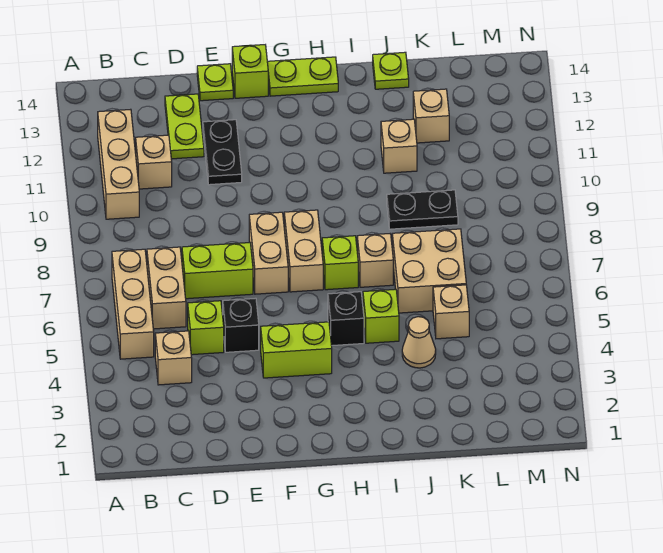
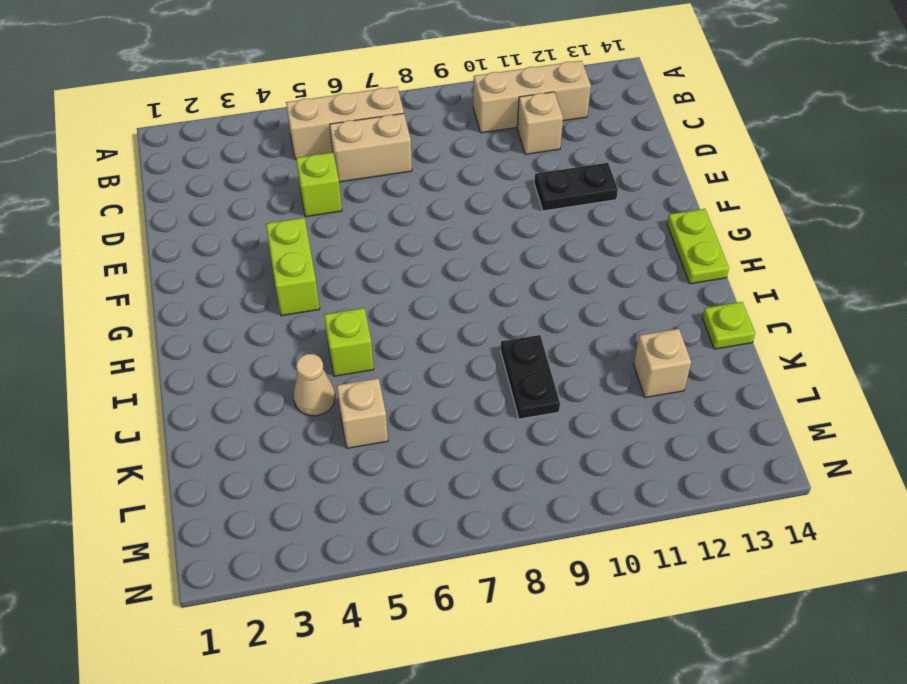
none -> tan brick C4 level 1
none -> lime brick D7:E7 level 1
none -> lime plate D12:D13 level 1

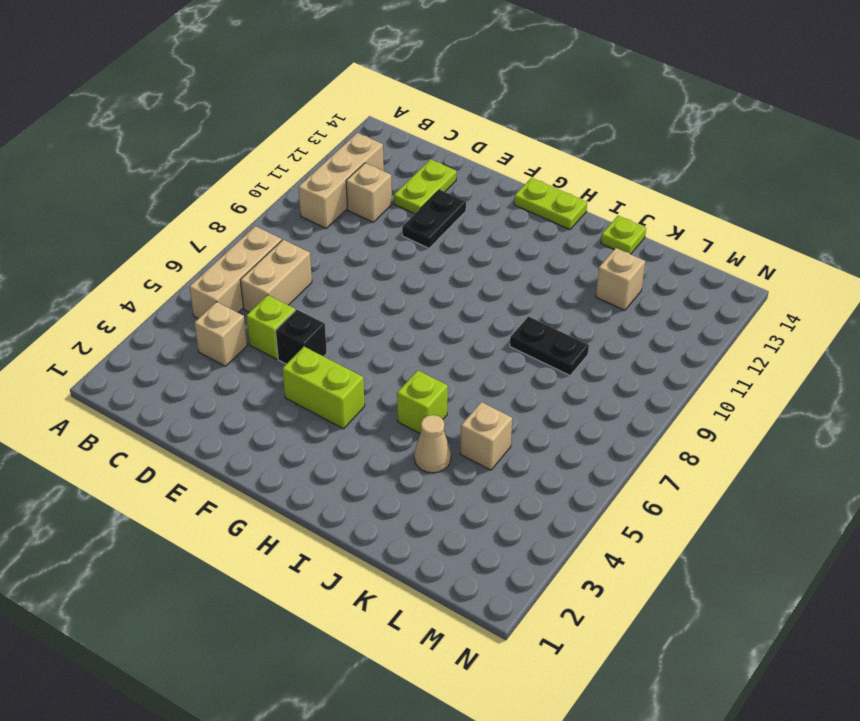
none -> lime brick D7:E7 level 1
none -> lime plate E14 level 1
none -> tan brick F7:F8 level 1

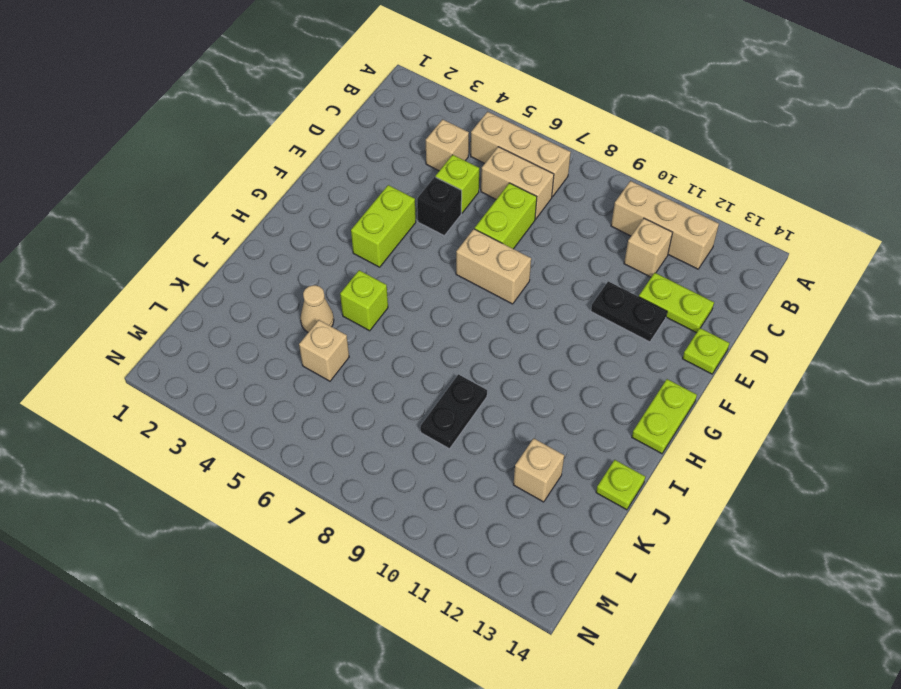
none -> lime brick F14 level 1
none -> tan brick G7:G8 level 1
none -> black brick H5 level 1

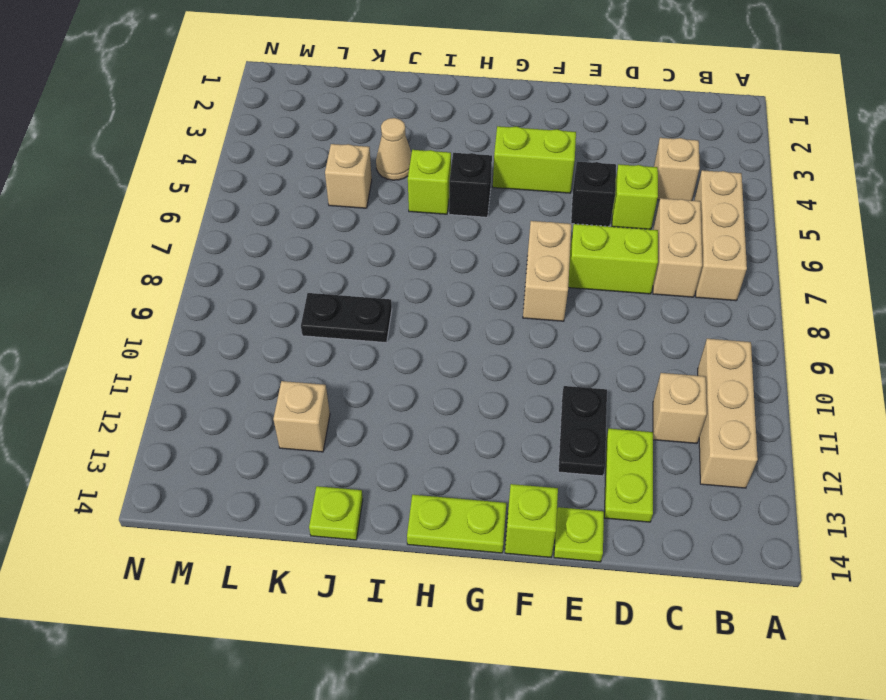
none -> tan brick G7:G8 level 1
none -> lime brick H7 level 1
none -> tan brick I7 level 1

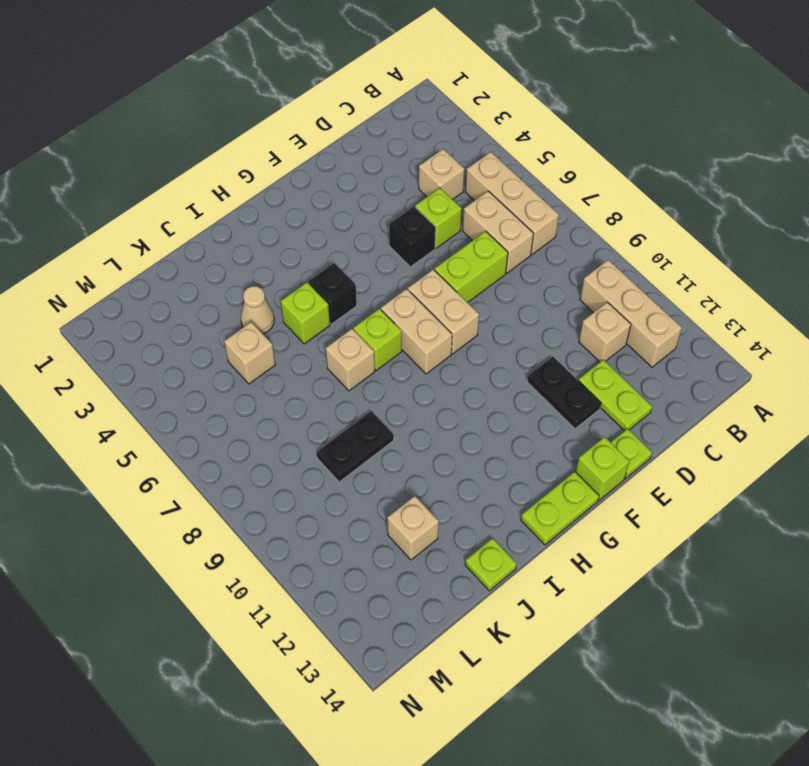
none -> lime brick F4:G4 level 1
none -> tan brick J6:K7 level 1
none -> tan brick J11 level 1

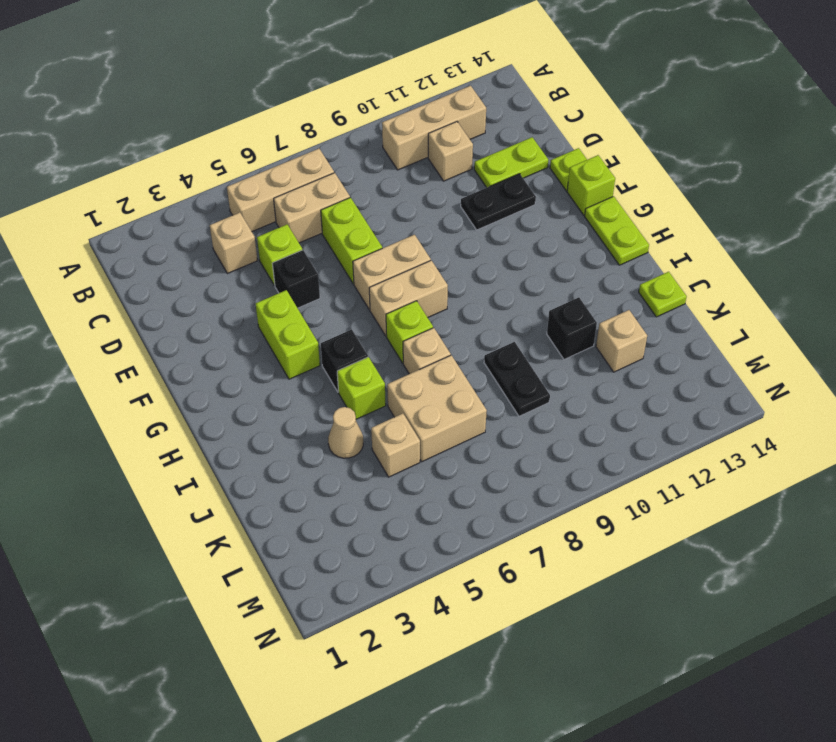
black brick J11 level 1 -> tan brick J11 level 1

